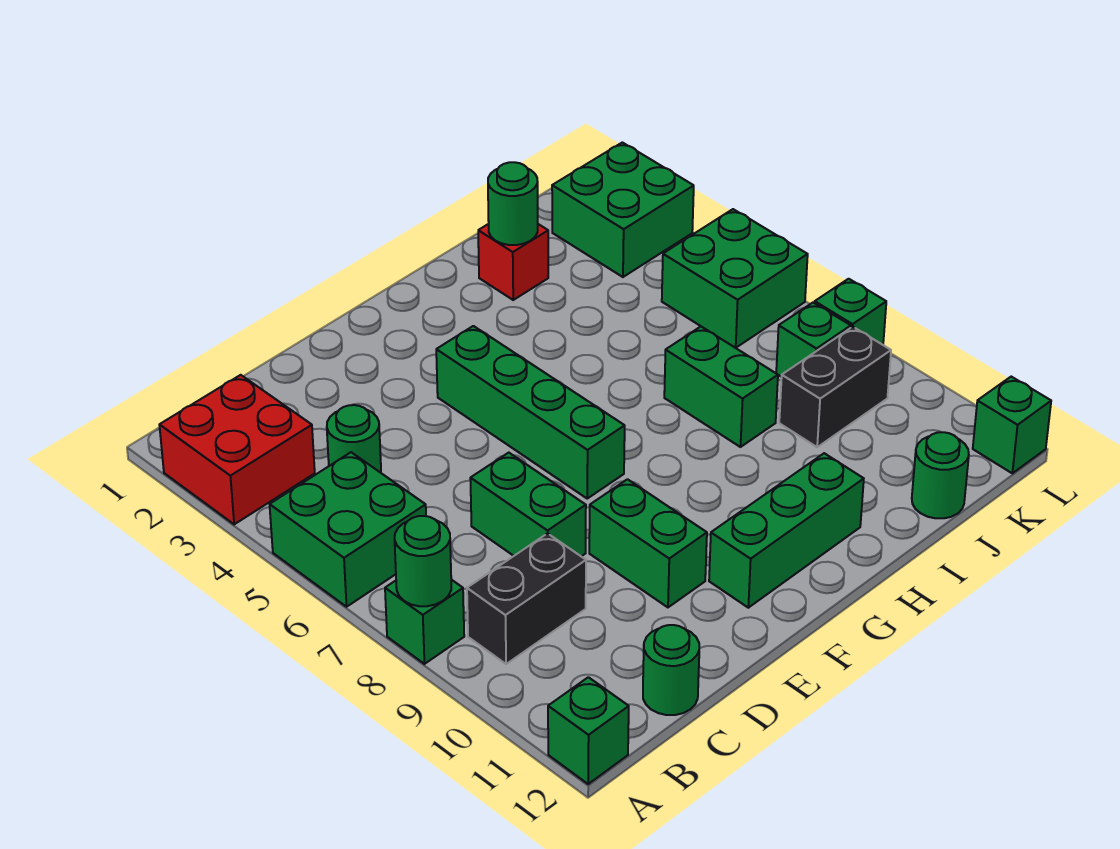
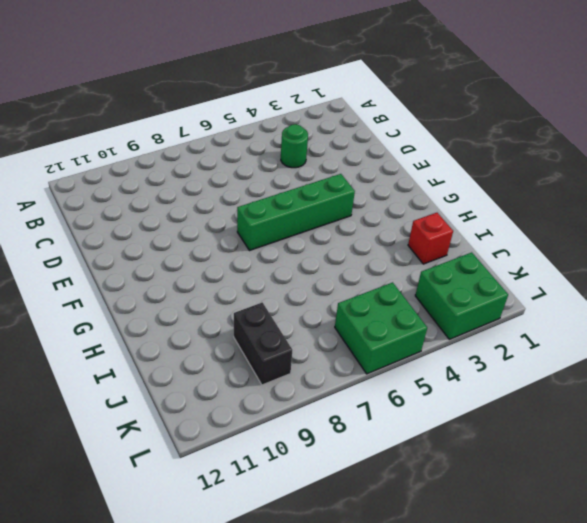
none -> red brick A2:B3 level 1
none -> green brick A5:B6 level 1
none -> green brick A8 level 1

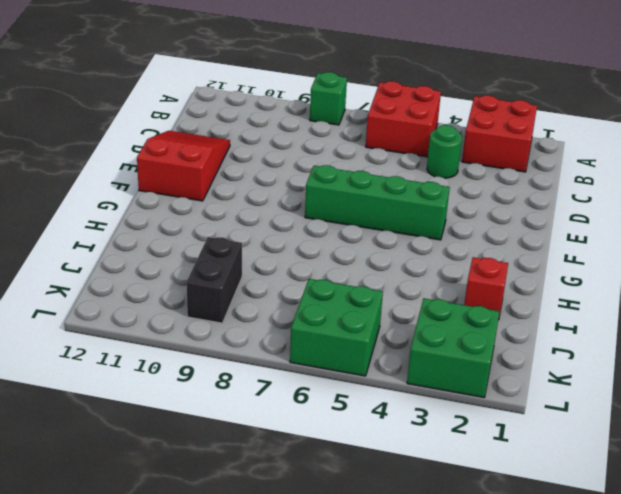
red brick A5:B6 level 1 -> green brick A5:B6 level 1
red slope D11:F12 level 1 top F -> green brick F11:H11 level 1
none -> green brick A12 level 1
none -> black brick B9:C9 level 1
none -> green round brick C12 level 1

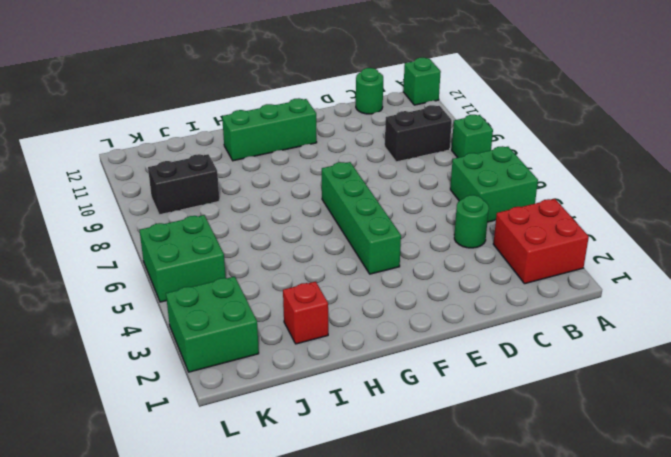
none -> green brick D7:D8 level 1
none -> green brick E9:E10 level 1
none -> green brick I7:I8 level 1

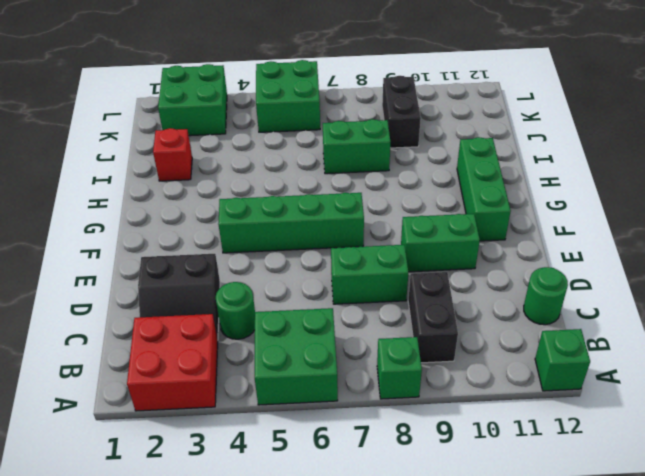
black slope C2:D3 level 1 top D -> none
none -> green round brick J12 level 1
none -> green brick K8 level 1
none -> green brick L8 level 1

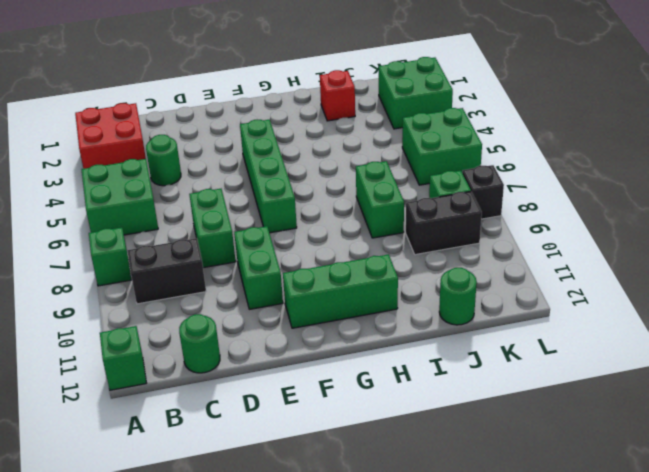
black brick L8 level 1 -> green brick L8 level 1
none -> green brick L12 level 1
none -> green round brick A8 level 2
none -> green round brick I2 level 2

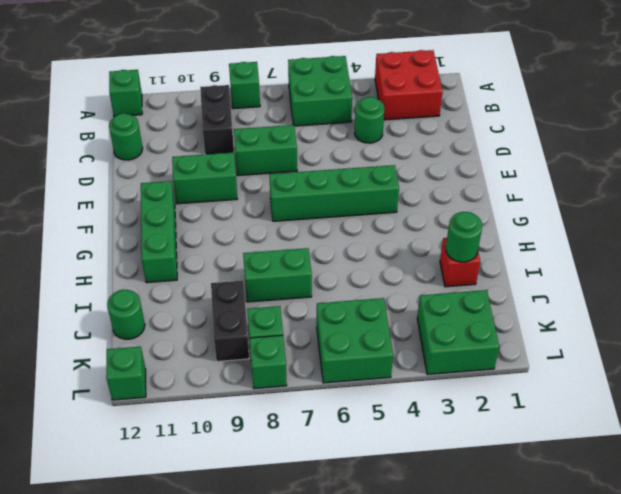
none -> green round brick A8 level 2

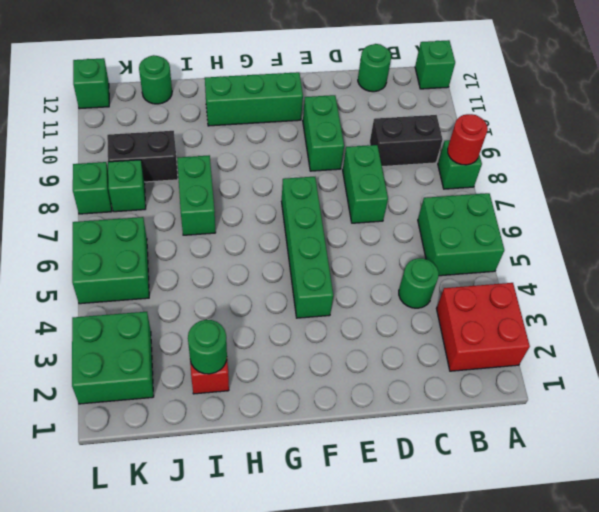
red round brick A8 level 2 -> green round brick A8 level 2

